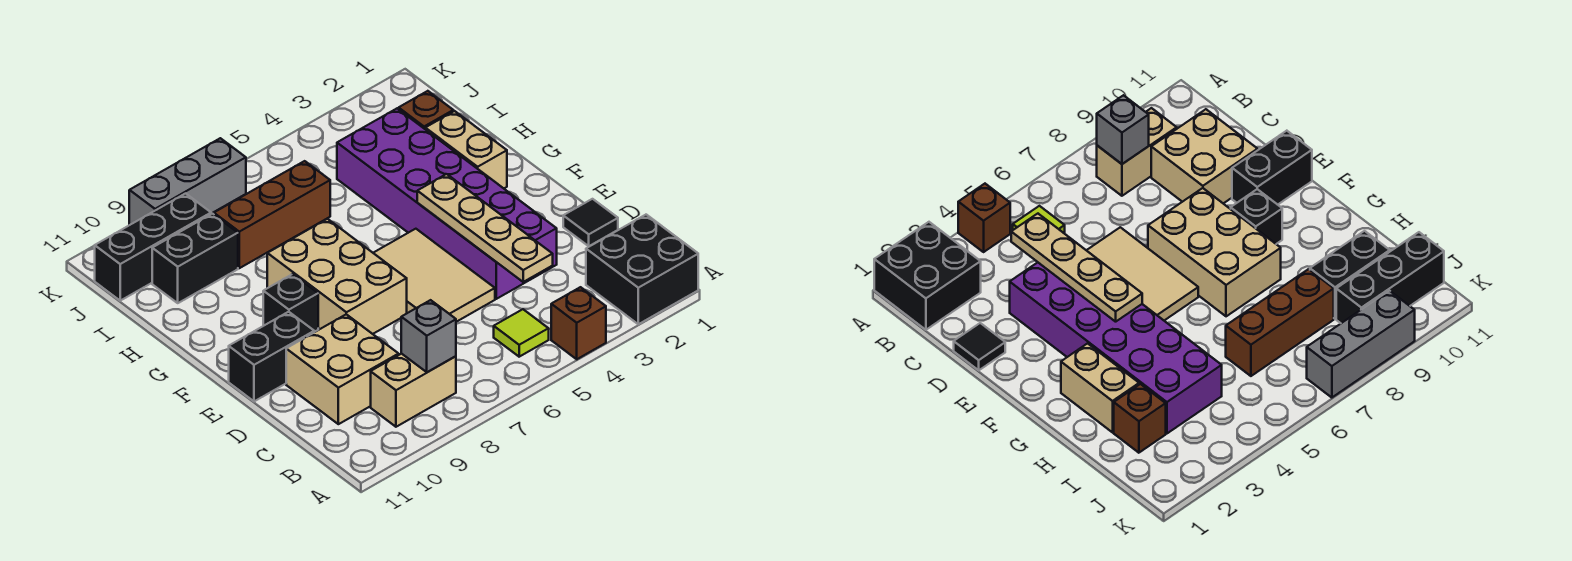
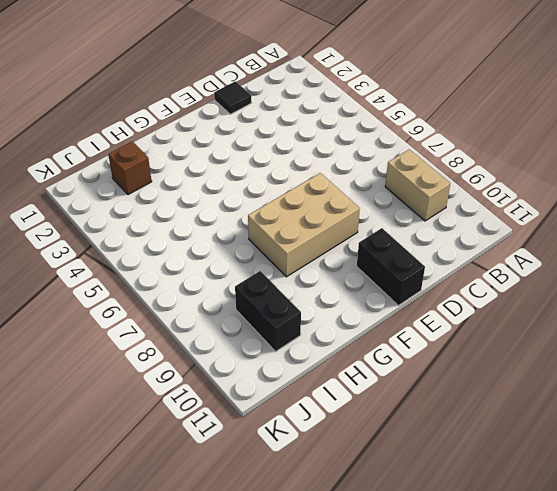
none -> black brick A1:B2 level 1
none -> brown brick A4 level 1
none -> lime tile B5 level 1

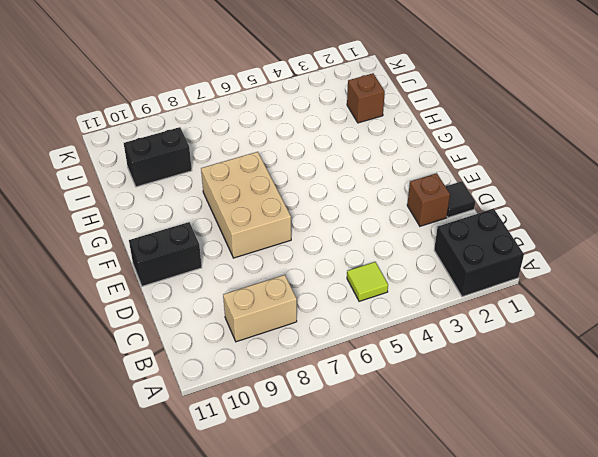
brown brick D2 level 1 -> brown brick A4 level 1
none -> tan brick C9:D10 level 1
none -> purple brick D3:I4 level 1
none -> tan tile D5:F6 level 1

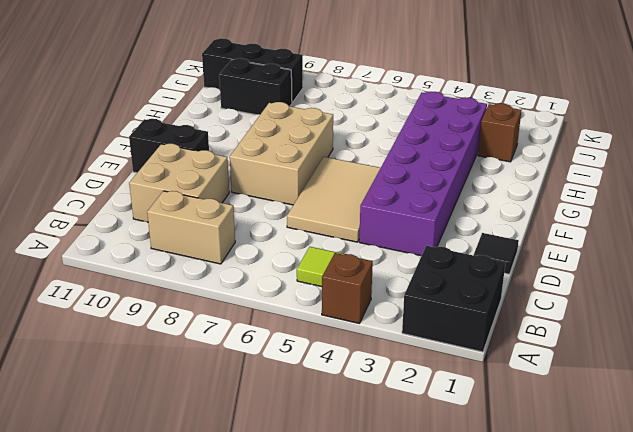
none -> black brick F9 level 1
none -> tan brick G2:H2 level 1
none -> brown brick I6:I8 level 1

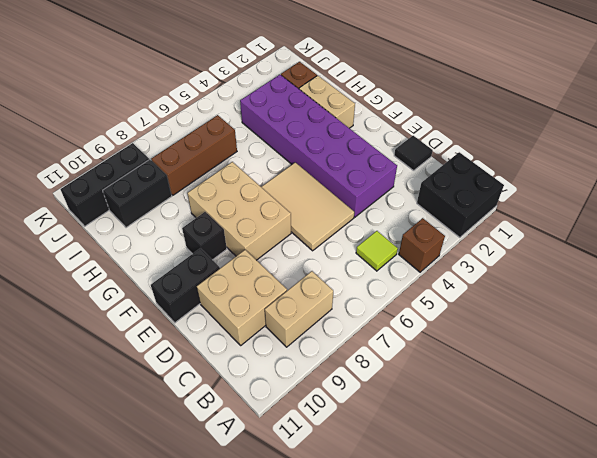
none -> grey brick K7:K9 level 1
none -> grey brick B8 level 2
none -> tan plate C4:F4 level 2

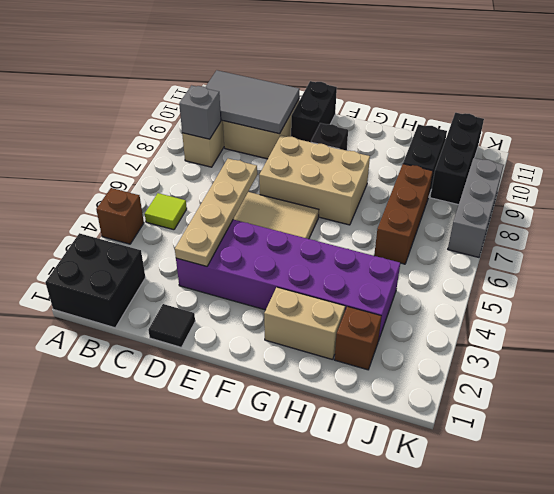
grey tile B9:D10 level 2 -> none
tan plate D3:D6 level 2 -> tan plate C4:F4 level 2

